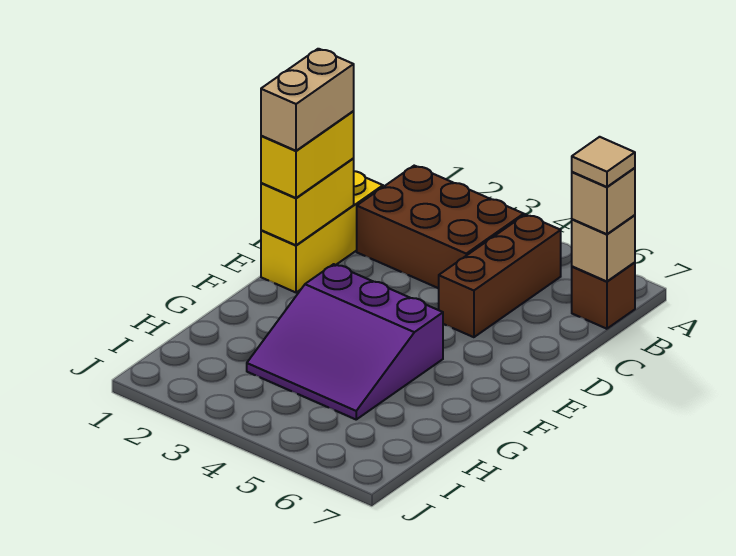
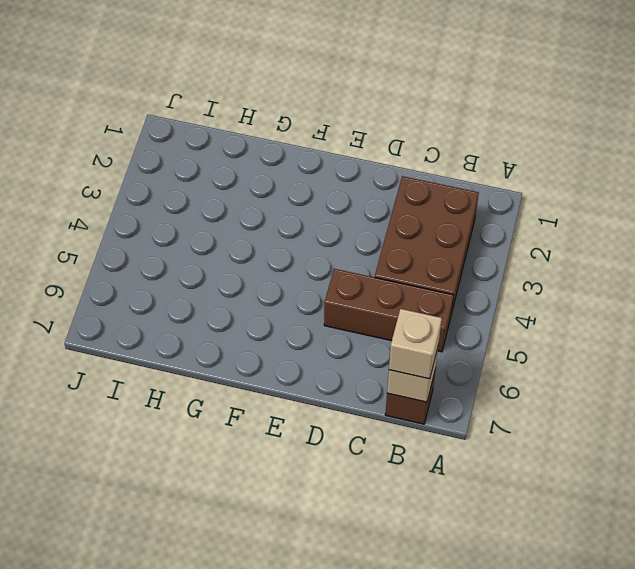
none -> yellow brick C1:E1 level 1
none -> purple slope F3:H5 level 1 top F

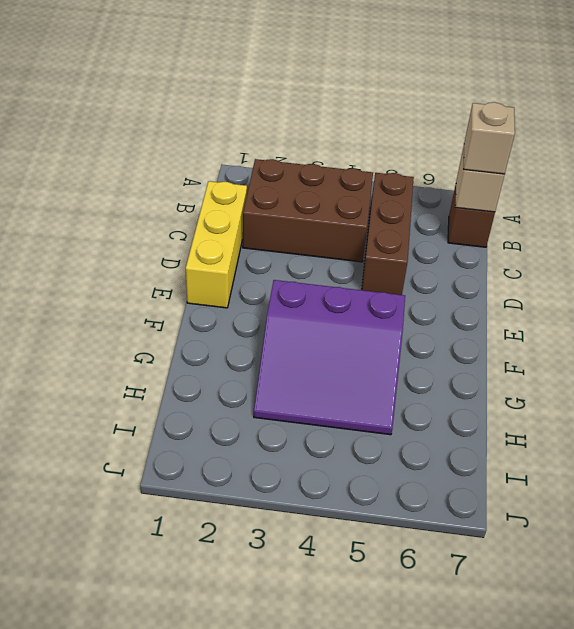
none -> yellow brick D1:E1 level 2
none -> yellow brick D1:E1 level 3

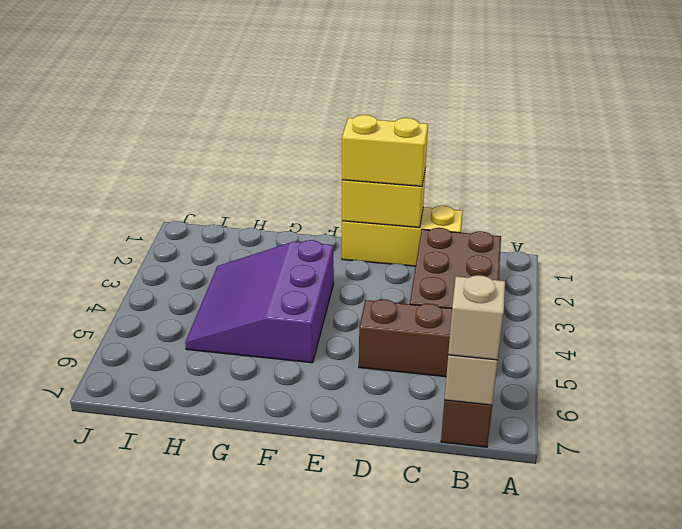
none -> tan tile B7 level 4
none -> tan brick D1:E1 level 4

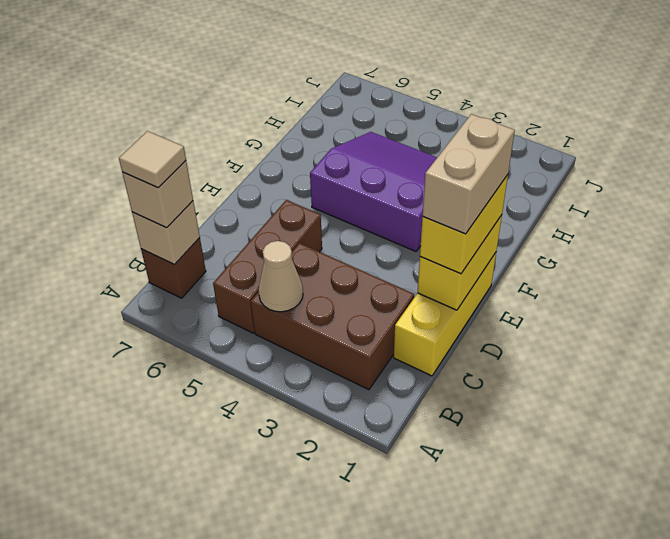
tan cone B4 level 2 -> none

